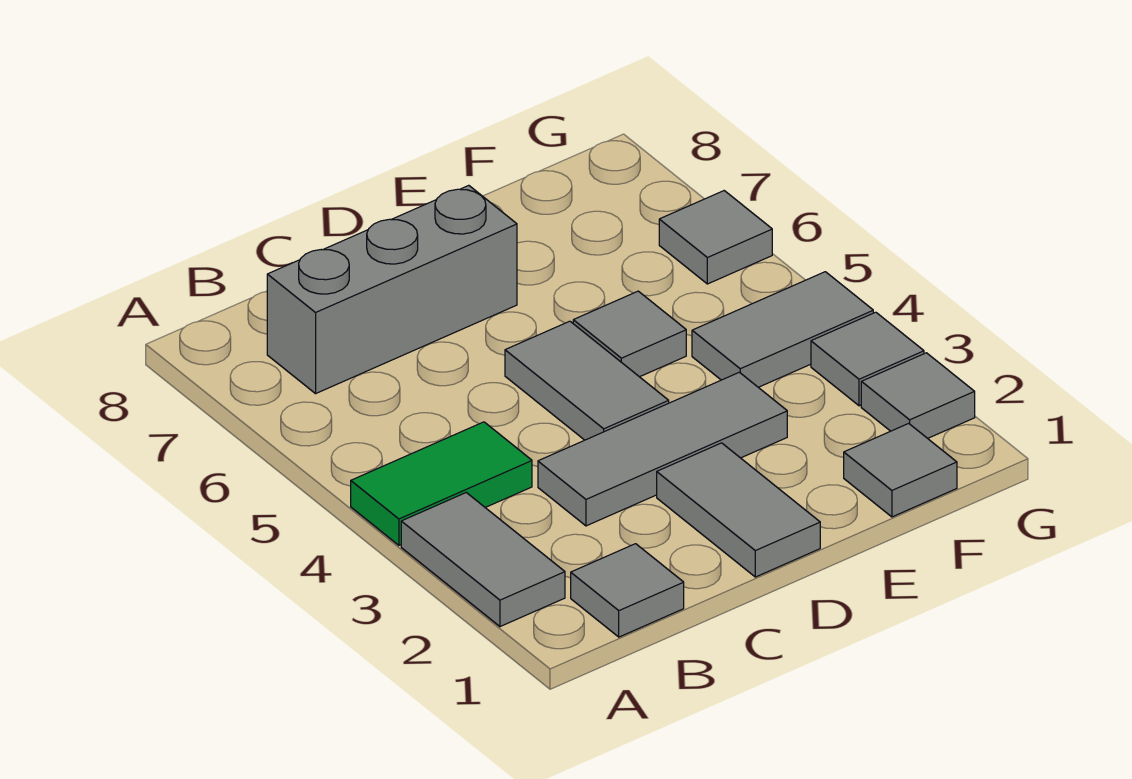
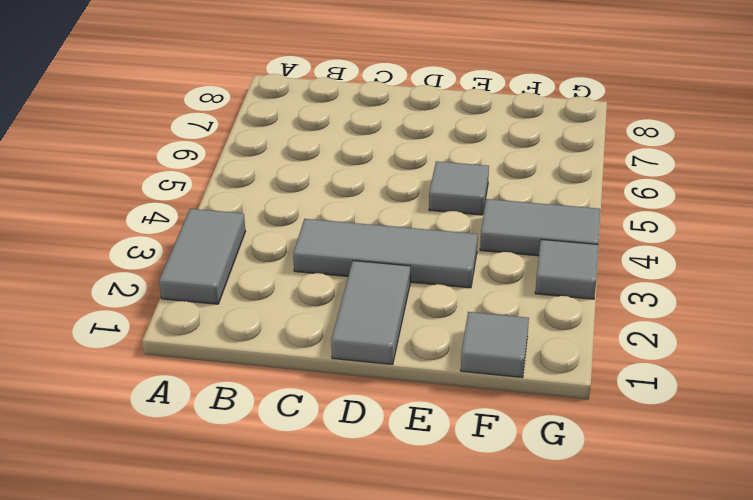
none -> green tile A4:B4 level 1
none -> grey tile B1 level 1
none -> grey brick B7:D7 level 1

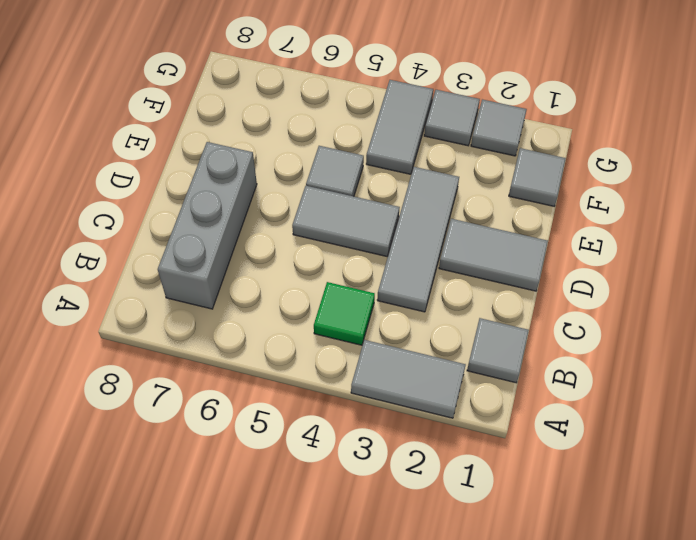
green tile B4 level 1 -> green tile A4:B4 level 1
none -> grey tile G6 level 1

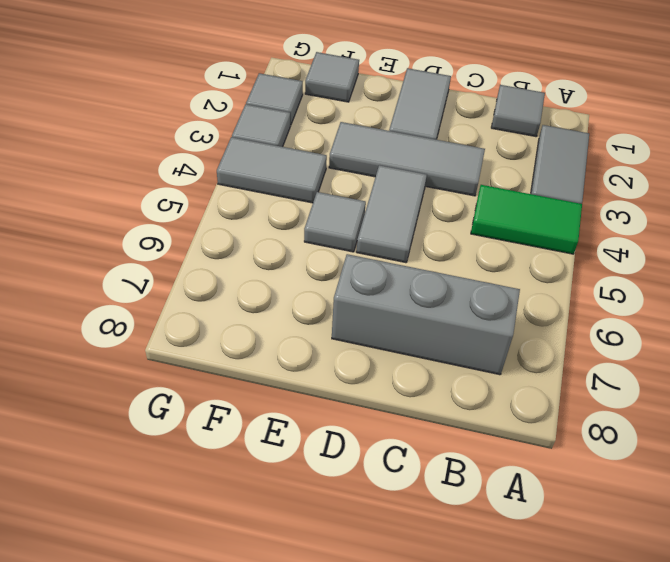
none -> grey tile G6 level 1

